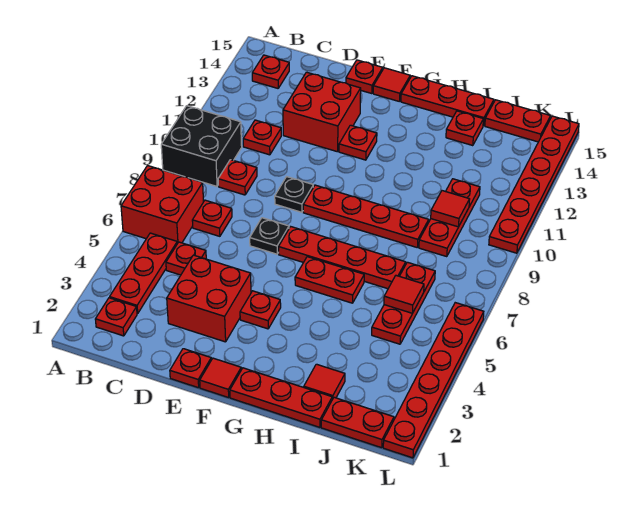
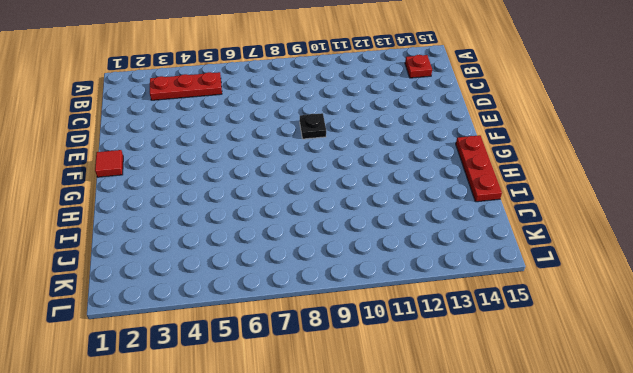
none -> red brick A6:B7 level 1
none -> black brick A9:B10 level 1
none -> red plate B2 level 1
none -> red plate C5 level 1

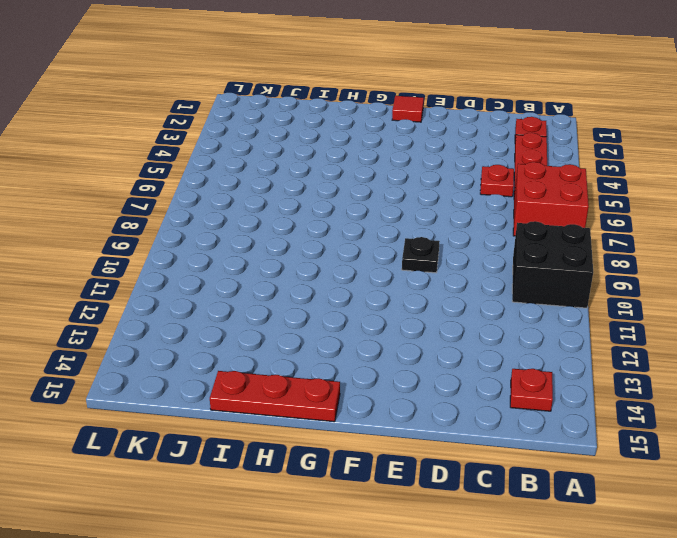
none -> red plate C7 level 1
none -> red plate C9 level 1
none -> red plate C11 level 1
none -> red brick D3:E4 level 1

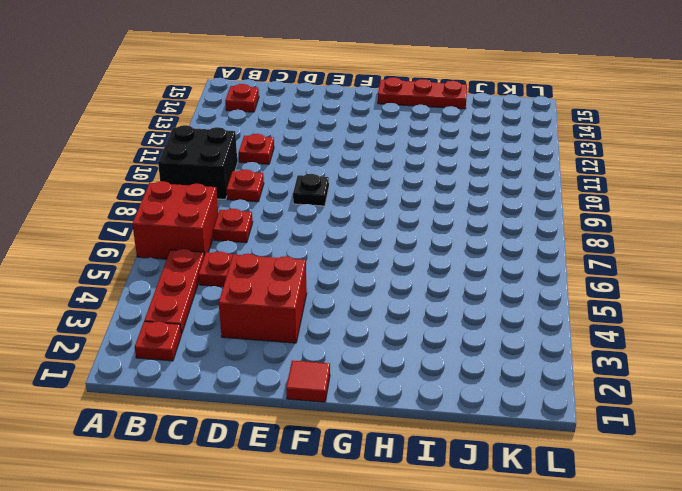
none -> red brick D12:E13 level 1
none -> red plate E1 level 1
none -> black plate E7 level 1
none -> red plate E15 level 1

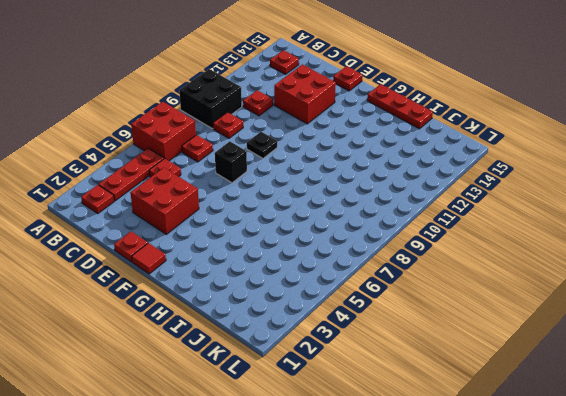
black brick E7 level 1 -> black plate E7 level 1
none -> red plate F4 level 1
none -> red plate F7:I7 level 1
none -> red plate F9:I9 level 1
none -> red plate F12 level 1

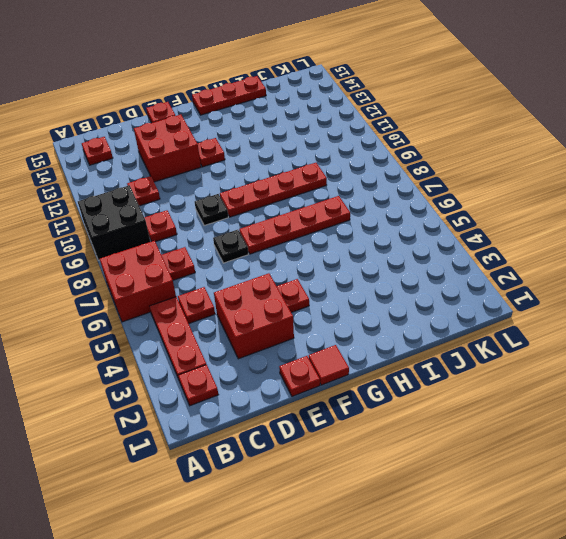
none -> red tile F15 level 1
none -> red plate G1:I1 level 1
none -> red plate G6:H6 level 1
none -> red tile I2 level 1

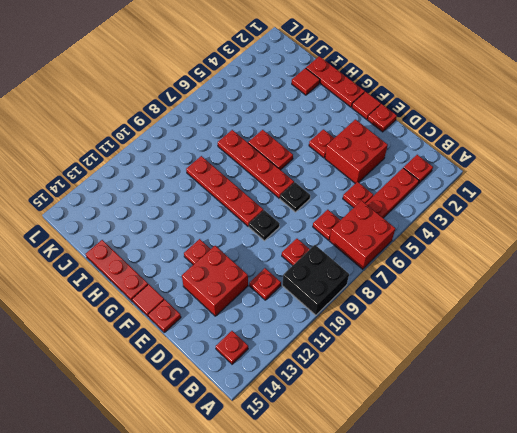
none -> red plate I14 level 1
none -> red plate J1:K1 level 1
none -> red plate J5:J7 level 1
none -> red plate J9:J11 level 1

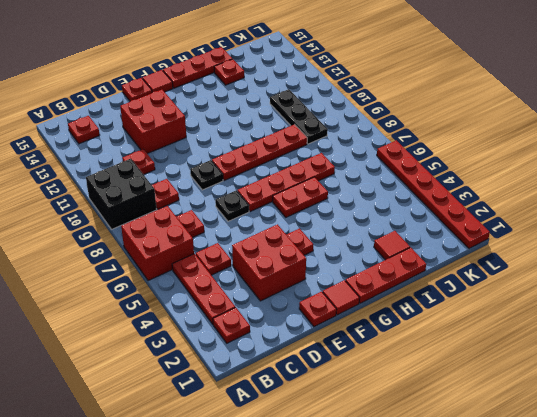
black plate J9:J11 level 1 -> red plate J9:J11 level 1
none -> red plate F12 level 1
none -> red plate J1:K1 level 1
none -> red plate J5:J7 level 1
none -> red plate J15:K15 level 1

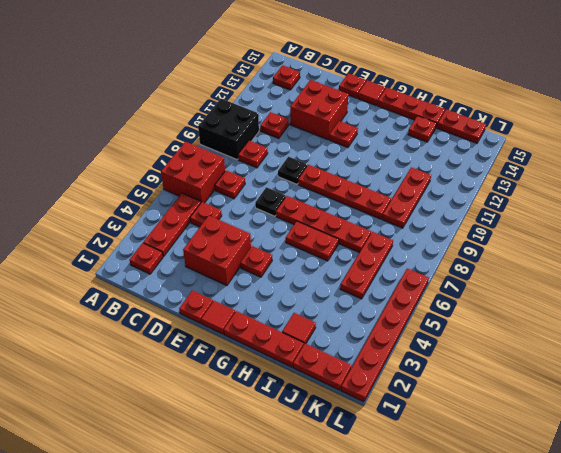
none -> red plate L10:L15 level 1
none -> red tile J6 level 2
none -> red tile J10 level 2

